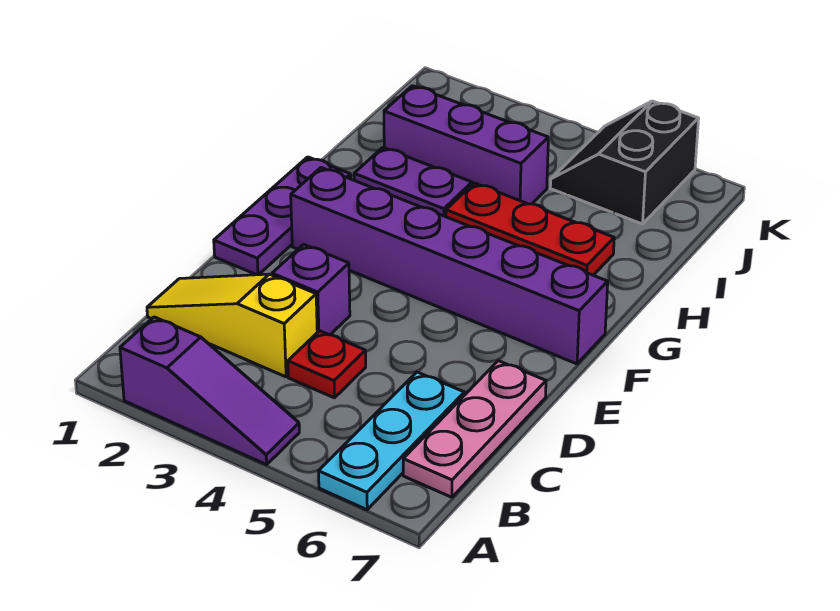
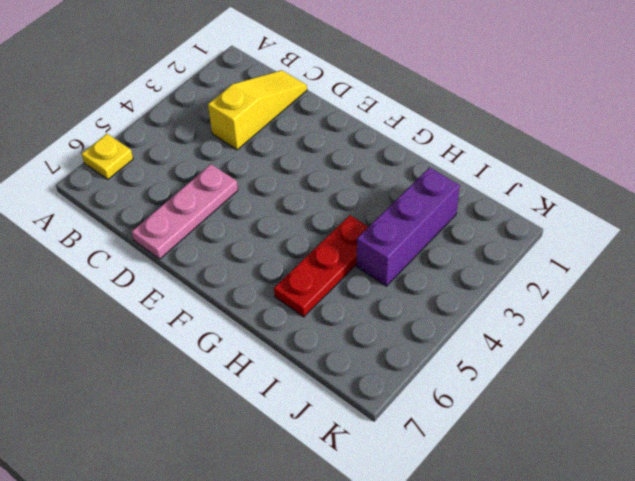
yellow plate A6 level 1 -> cyan plate A6:C6 level 1
pink plate D5:D7 level 1 -> pink plate B7:D7 level 1
none -> purple slope A2:A4 level 1 top 2
none -> red plate C4 level 1
none -> purple brick D3 level 1

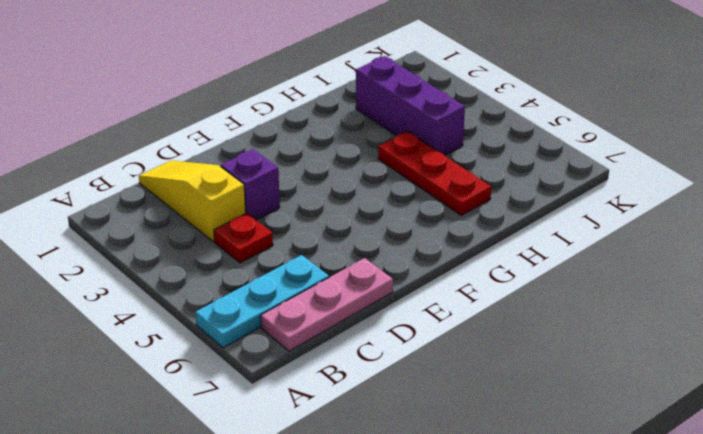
none -> purple slope A2:A4 level 1 top 2
none -> purple plate E1:G1 level 1
none -> purple brick F2:F7 level 1

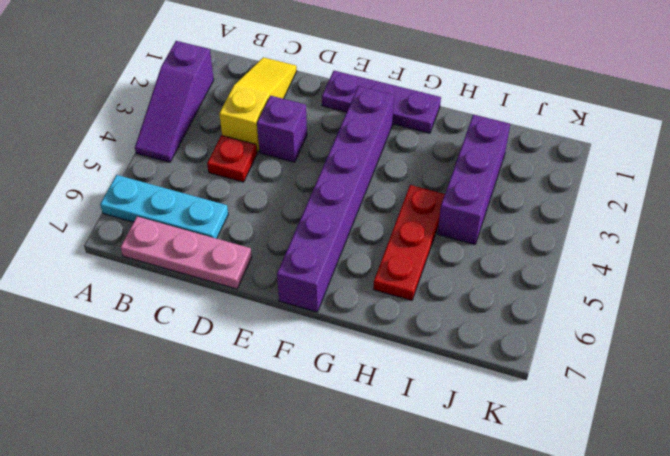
none -> purple plate H2:H3 level 1
none -> black slope J5:K6 level 1 top 6

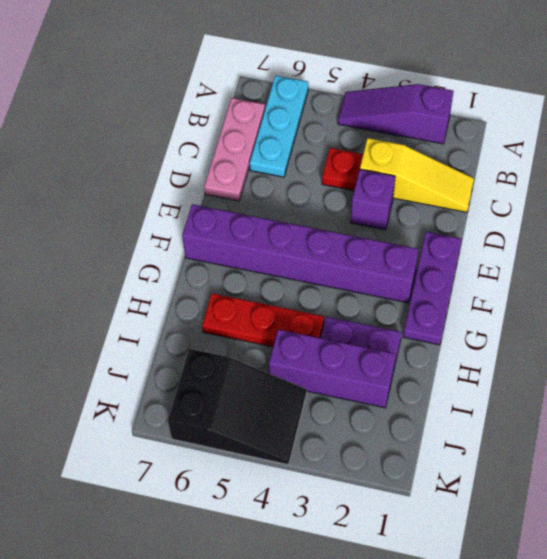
black slope J4:K6 level 1 top 6 -> black slope J5:K6 level 1 top 6

